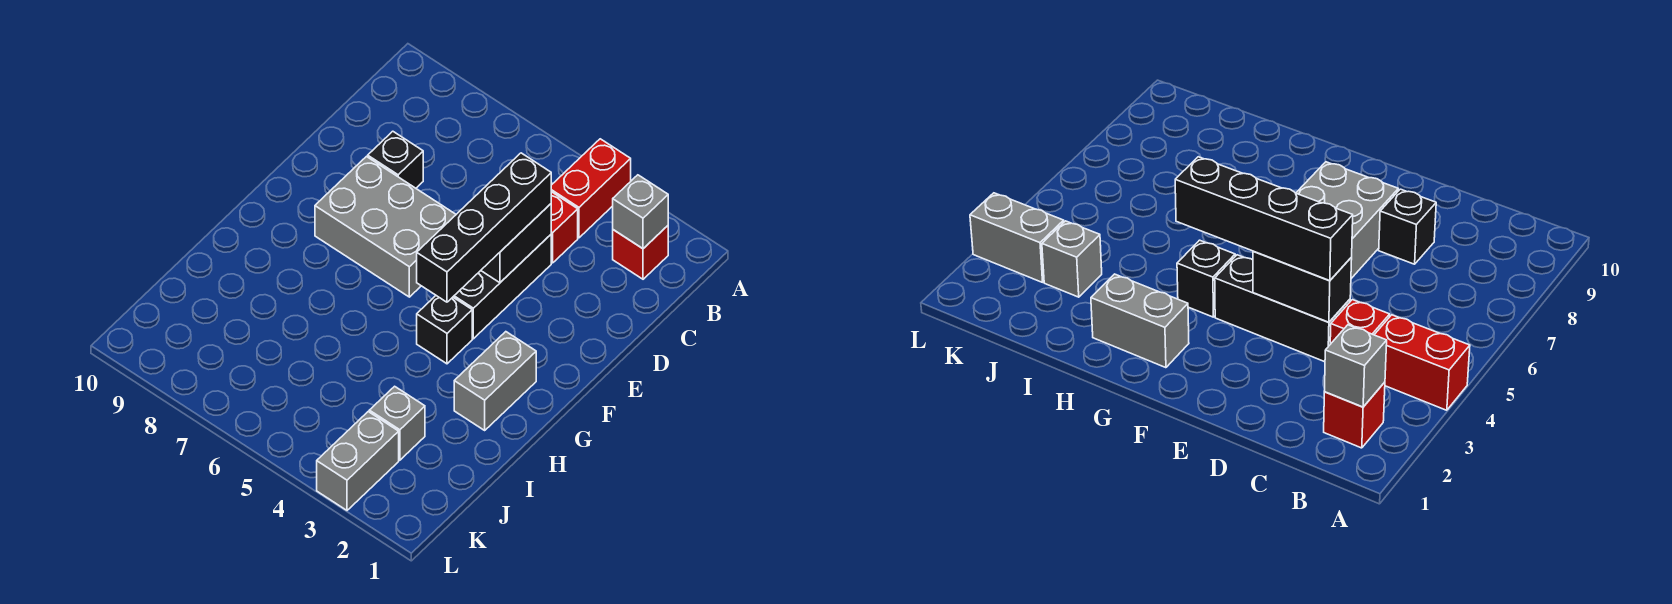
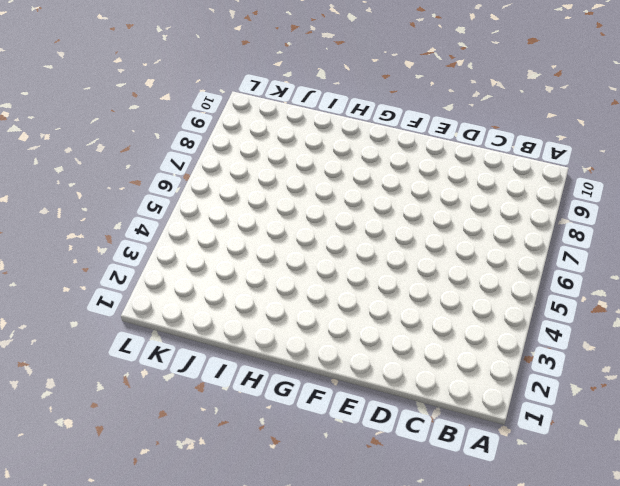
none -> red brick A4:B4 level 1
none -> red brick B2 level 1
none -> red brick C4 level 1

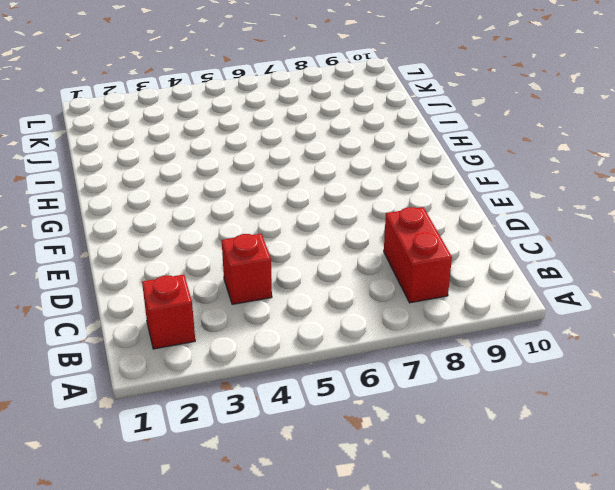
red brick B8:C8 level 1 -> red brick A4:B4 level 1
none -> black brick D4:F4 level 1
none -> black brick D8 level 1
none -> grey brick E6:F8 level 1

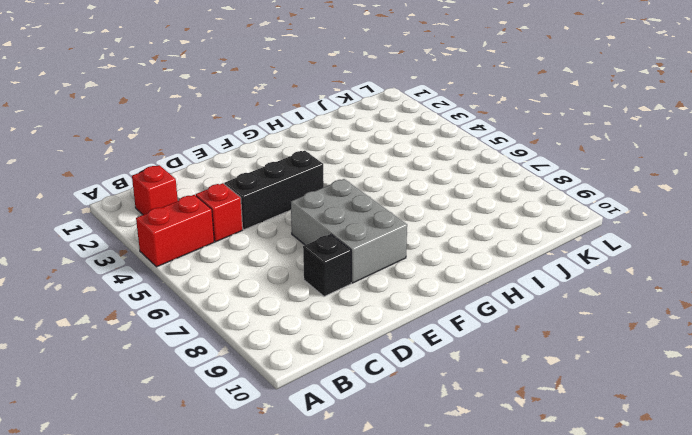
none -> grey brick G2:H2 level 1
none -> black brick G4 level 1
none -> grey brick J3 level 1

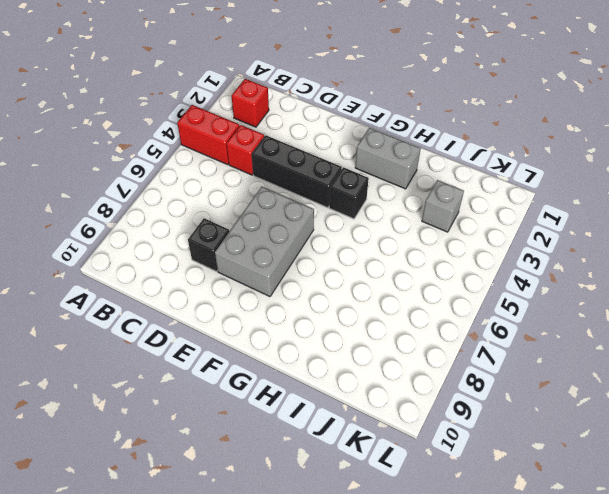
none -> grey brick K3:L3 level 1
none -> grey brick B2 level 2
none -> black brick D4:E4 level 2

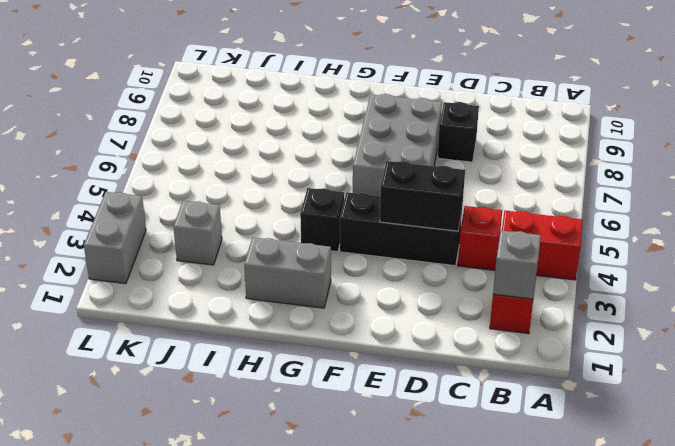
grey brick L2:L3 level 1 -> grey brick K3:L3 level 1
none -> black brick D4:G4 level 3

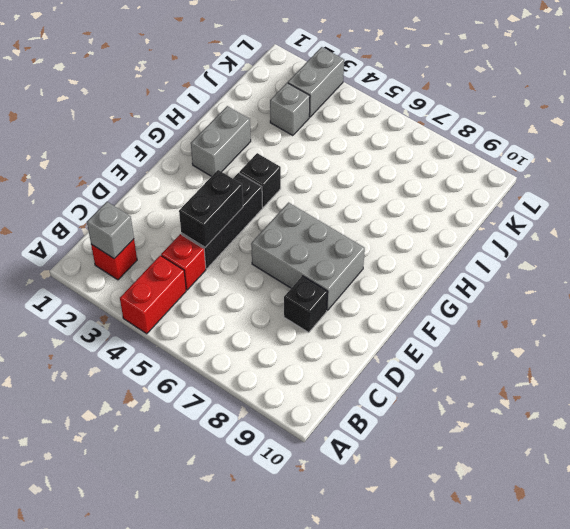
none -> black brick D4:G4 level 3

